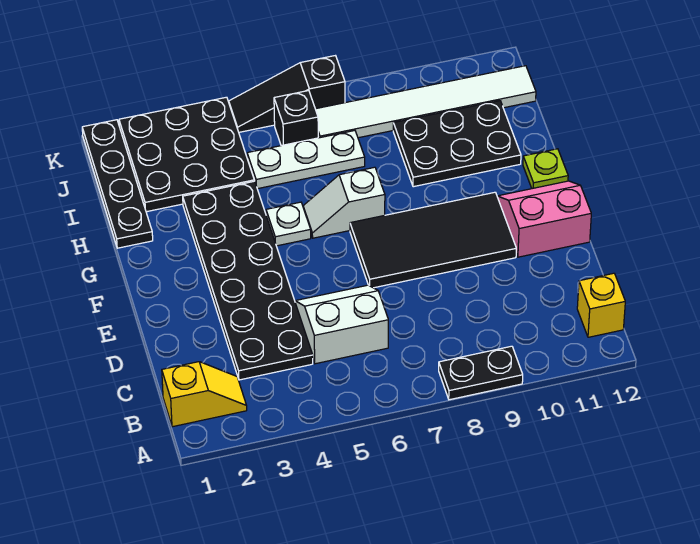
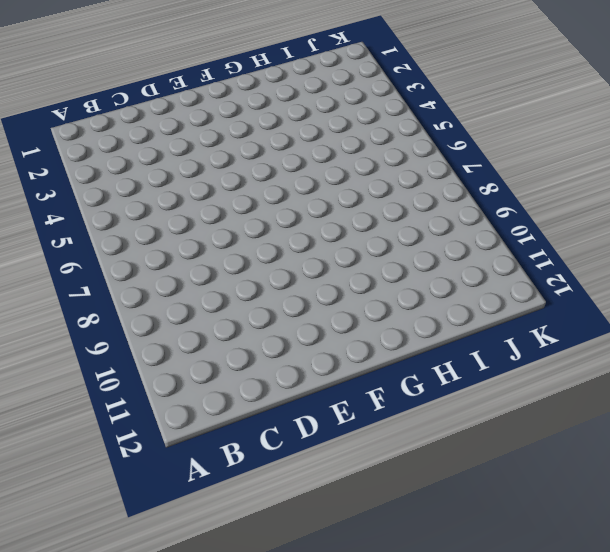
none -> black plate A8:A9 level 1
none -> yellow slope B1:B2 level 1 top 1
none -> yellow brick B12 level 1

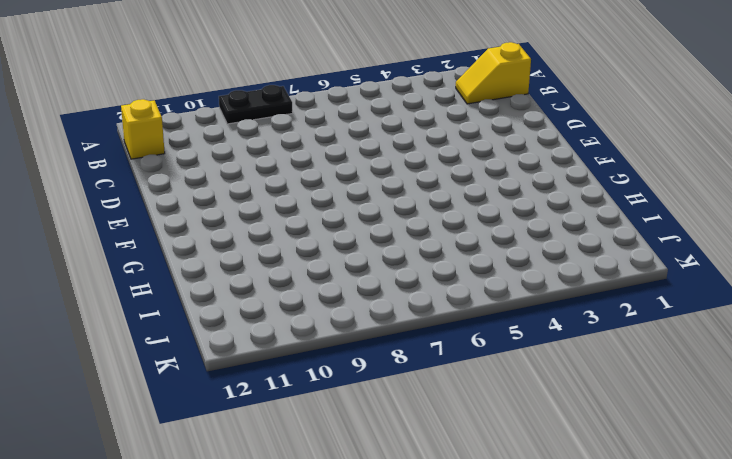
none -> black plate C3:H4 level 1
none -> white slope C5:D6 level 1 top C
none -> black tile E7:F10 level 1

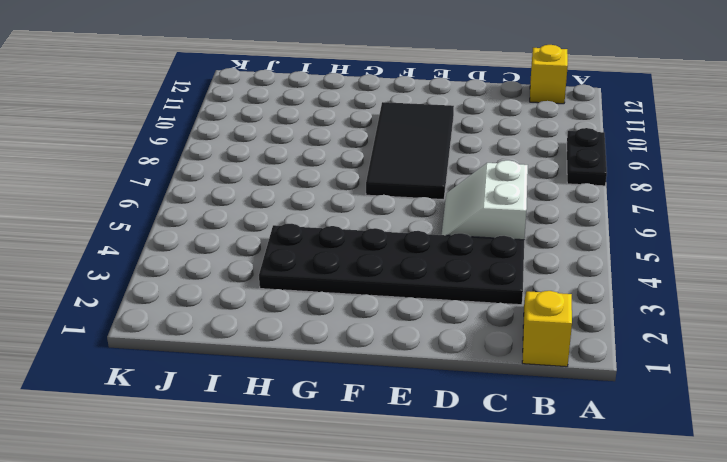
none -> pink slope E11:F12 level 1 top E
none -> white plate G5 level 1
none -> white slope G6:G7 level 1 top 7

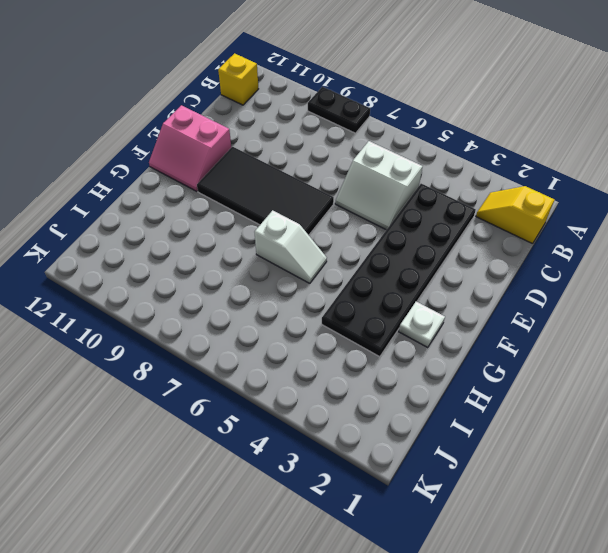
white plate G2 level 1 -> white plate G5 level 1
none -> lime plate G12 level 1
none -> black plate H1:K1 level 1
none -> black plate H9:I11 level 1

